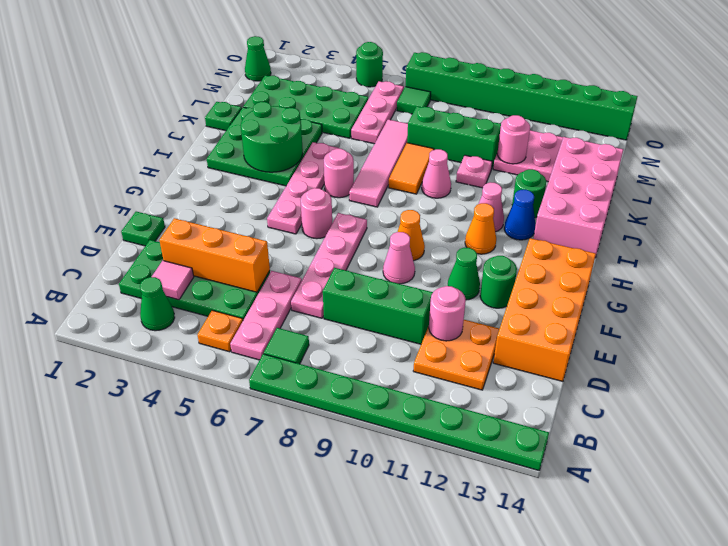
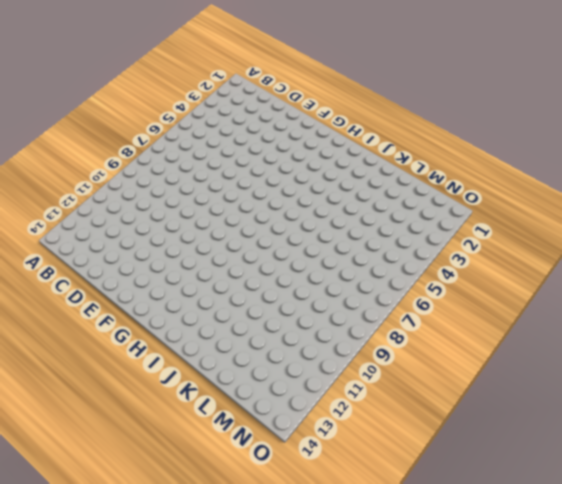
none -> green plate A7:A14 level 1
none -> green cone B3 level 1
none -> orange plate B5 level 1
none -> pink plate B6:D6 level 1

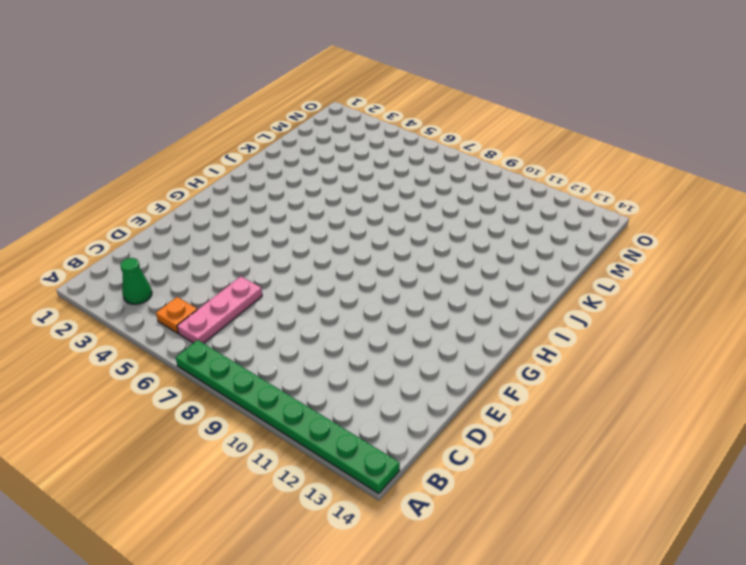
none -> green tile B7 level 1
none -> green plate C2:D5 level 1
none -> orange plate C11:D12 level 1
none -> pink plate D7:G7 level 1

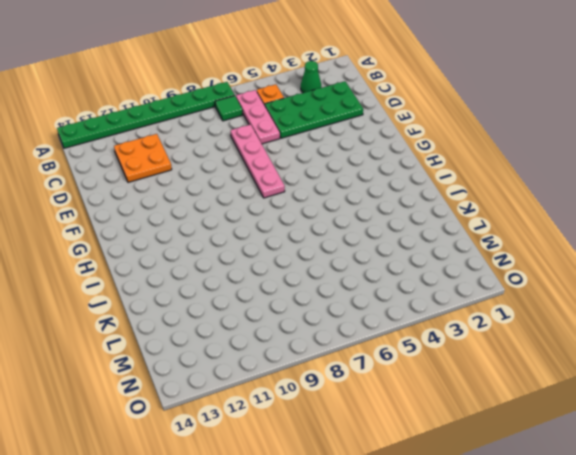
none -> green brick D8:D10 level 1
none -> orange brick D13:G14 level 1
none -> green plate E1 level 1
none -> pink cone F9 level 1

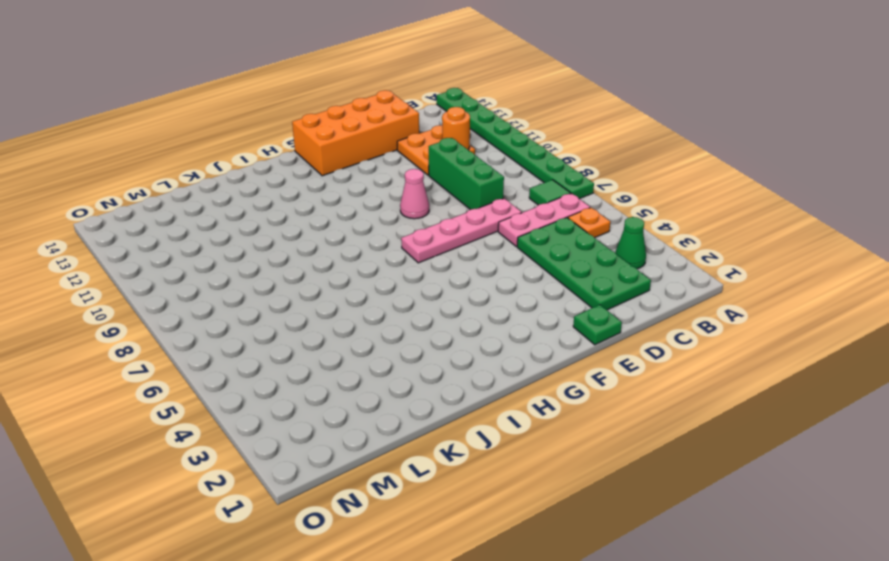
orange round brick C11 level 2 -> none
none -> green cone F11 level 1
none -> green round brick F12 level 1
none -> pink plate G5:J5 level 1
none -> pink round brick G6 level 1

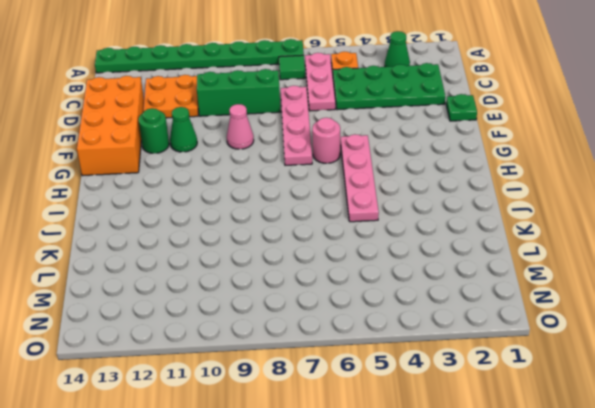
none -> orange cone G9 level 1
none -> orange cone H11 level 1
none -> green plate I2:K4 level 1
none -> pink round brick I6 level 1

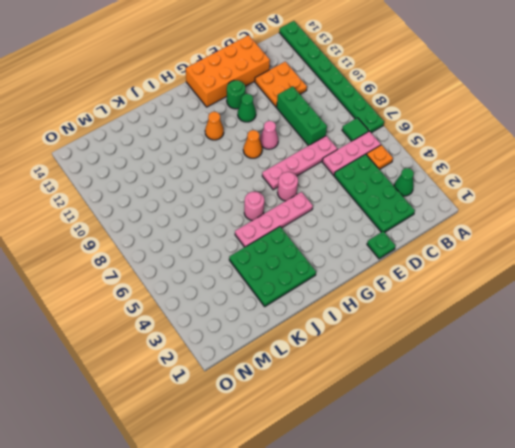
none -> pink tile I7:L7 level 1
none -> pink cone I11 level 1
none -> blue cone I12 level 1
none -> pink brick I13:L14 level 1

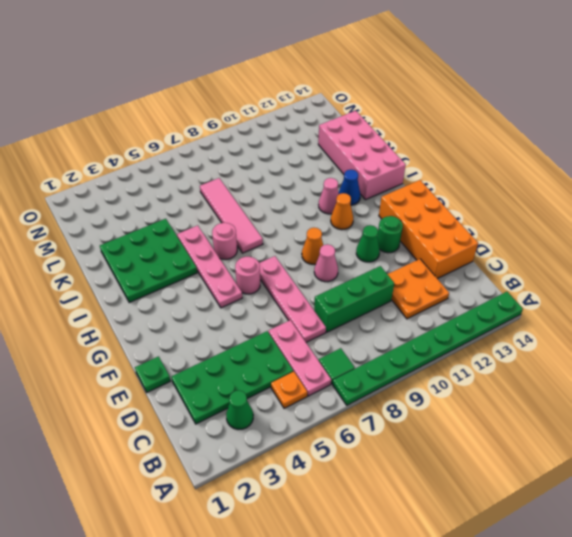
none -> orange tile J8:K8 level 1
none -> pink cone J9 level 1
none -> green round brick J12 level 1
none -> green plate K1 level 1

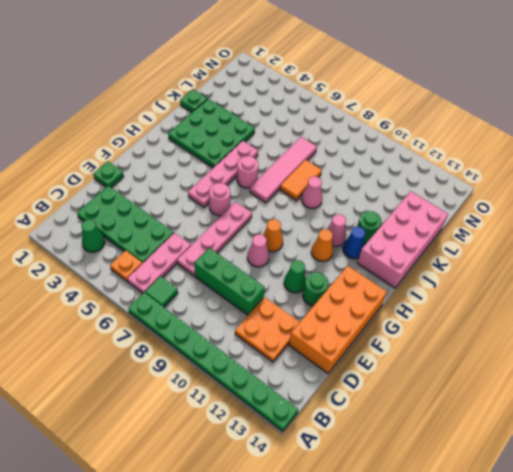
none -> pink plate K10 level 1
none -> green plate L2:M5 level 1
none -> pink plate L6:N6 level 1
none -> green brick L8:L10 level 1

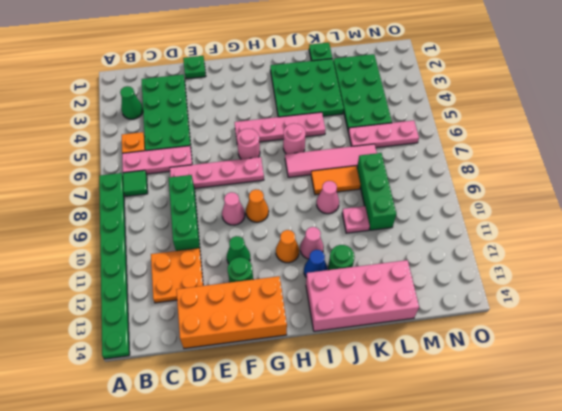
none -> pink plate L11:M12 level 1
none -> green cone N1 level 1
none -> green tile N7 level 1
none -> green round brick O5 level 1

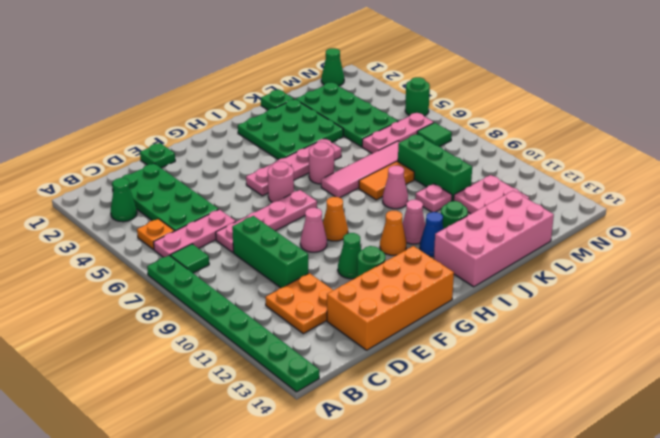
none -> green brick O7:O14 level 1
none -> pink tile C3 level 2
none -> orange brick D3:D5 level 2
none -> pink round brick D11 level 2

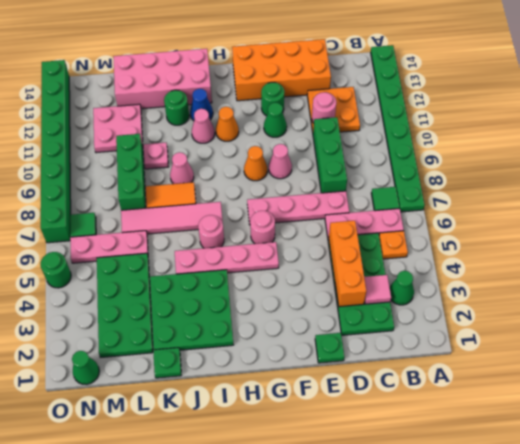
none -> green round brick I3:J4 level 2
none -> pink round brick L11 level 2

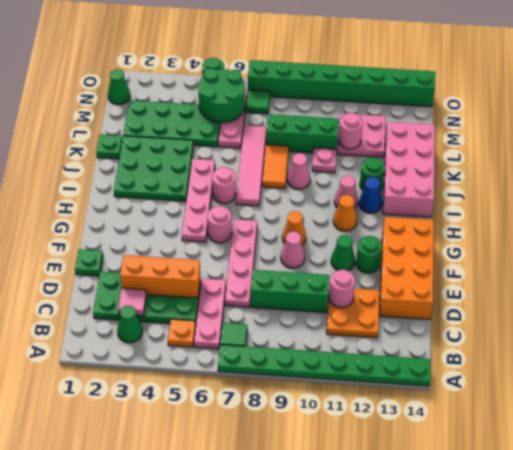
green round brick M5:N6 level 2 -> green round brick I3:J4 level 2

